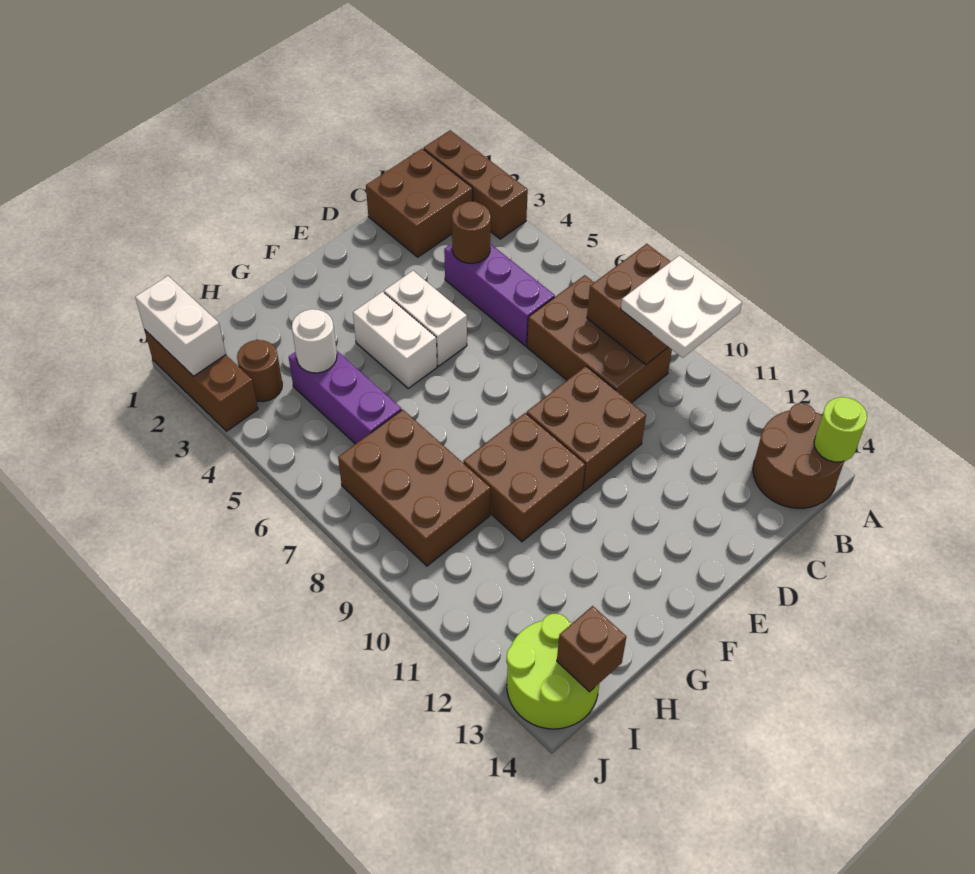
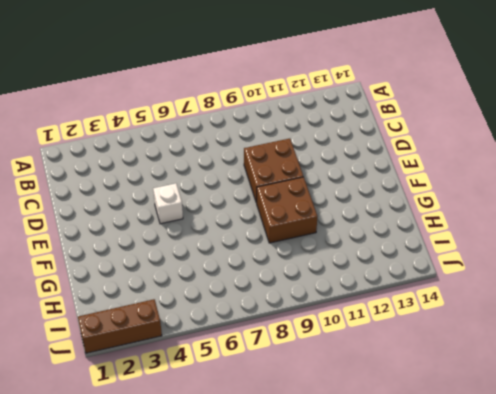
white brick E5 level 1 -> white brick E4:E5 level 1
none -> brown brick A1:A3 level 1
none -> brown round brick A13:B14 level 1
none -> brown brick B1:C2 level 1

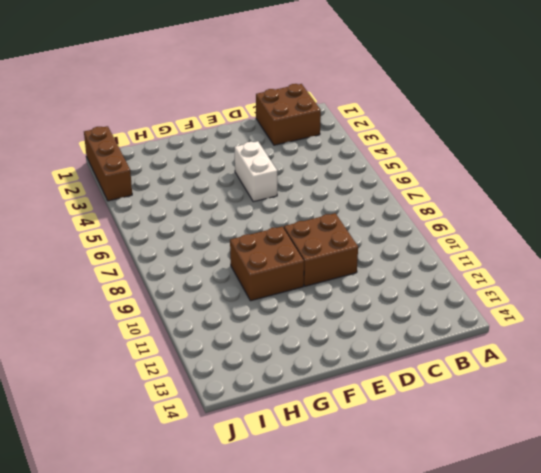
none -> brown brick A1:A3 level 1
none -> brown round brick A13:B14 level 1
none -> brown brick B7:C9 level 1

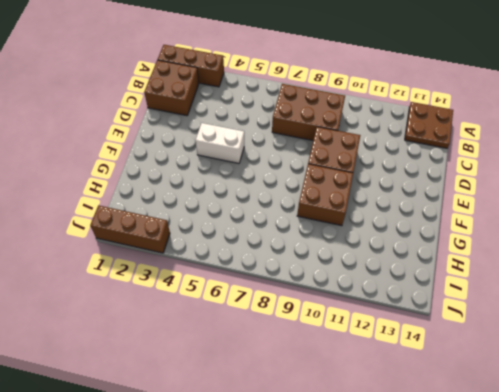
brown plate A13:B14 level 1 -> brown round brick A13:B14 level 1
none -> purple brick C4:C6 level 1
none -> white brick F4:F5 level 1
none -> purple brick H4:H6 level 1

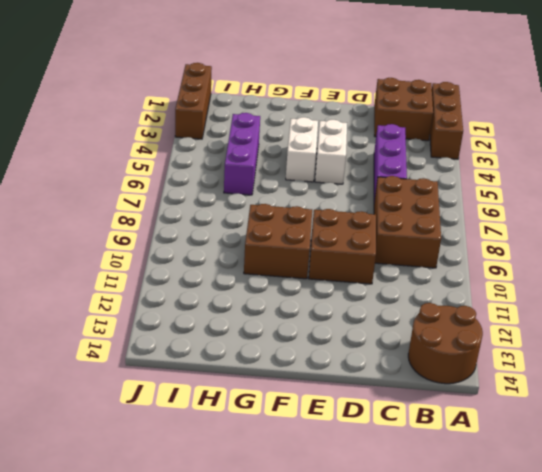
none -> brown brick H7:I9 level 1
none -> brown round brick I3 level 1
none -> lime round brick I13:J14 level 1

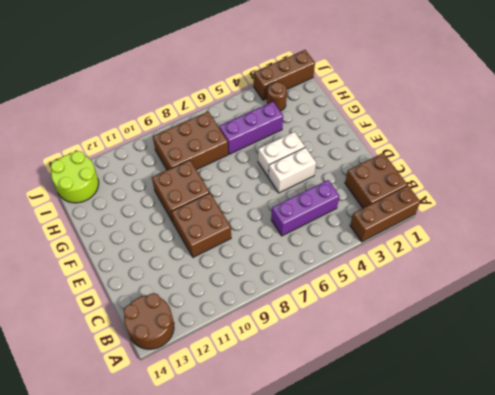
none -> brown brick B7:C9 level 1
none -> brown brick A8:B9 level 2
none -> lime round brick A14 level 2

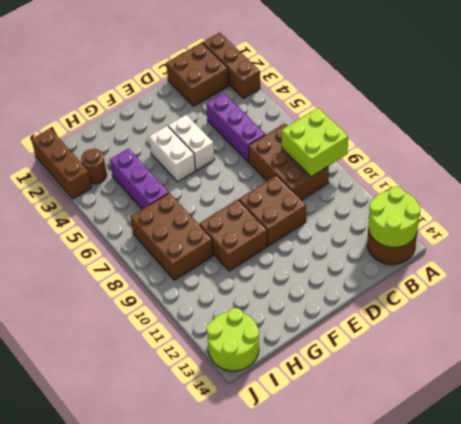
lime brick A8:B9 level 2 -> brown brick A8:B9 level 2
lime round brick A13:B14 level 2 -> lime round brick A14 level 2
none -> brown round brick C4 level 2
none -> white round brick H4 level 2
none -> brown brick I14 level 2

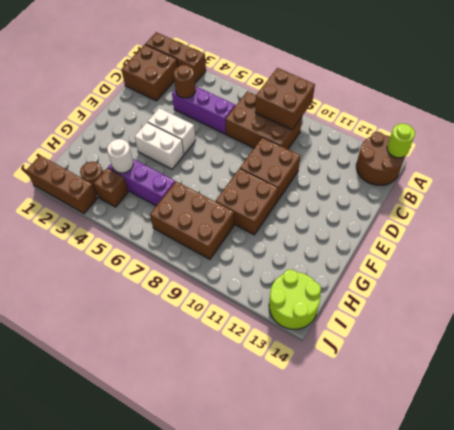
brown brick I4 level 1 -> brown brick I14 level 2
none -> white brick J1:J2 level 2
none -> white plate A9:B10 level 3

